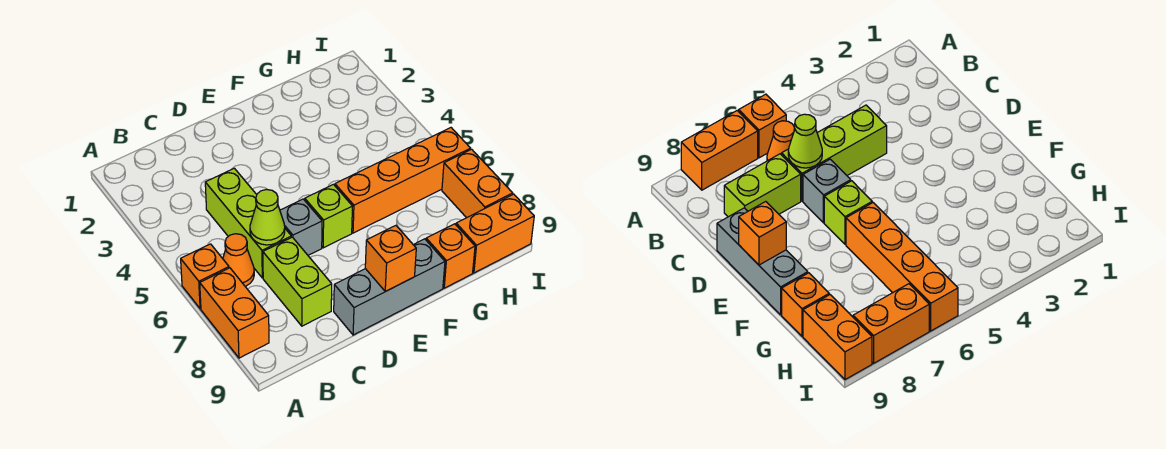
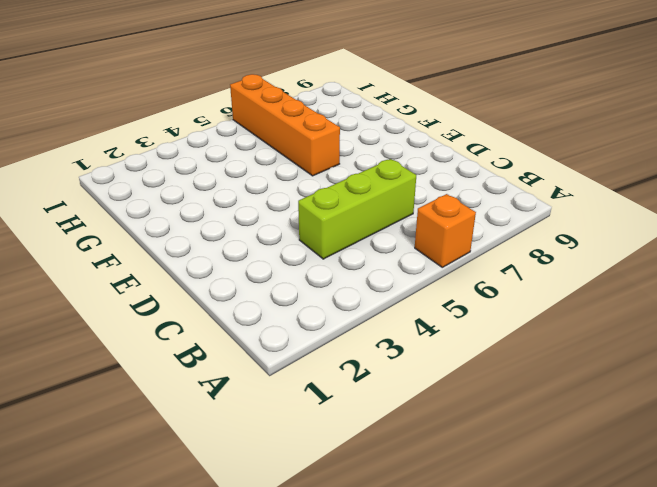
none -> orange brick A7:A8 level 1
none -> orange cone B6 level 1
none -> lime brick C7:C8 level 1

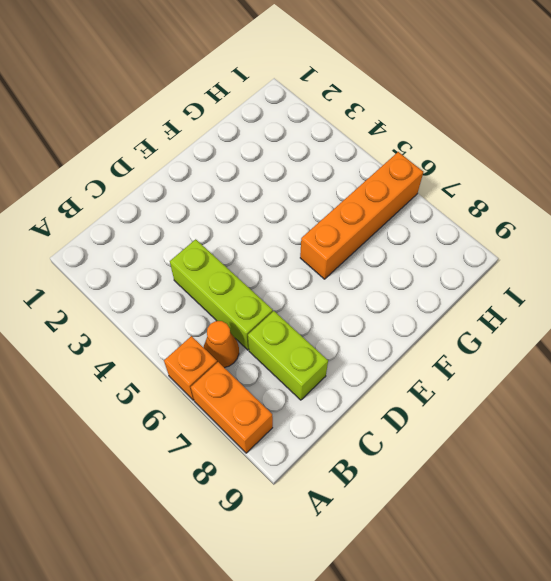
none -> grey brick D6 level 1
none -> grey brick D9:F9 level 1
none -> lime brick E6 level 1

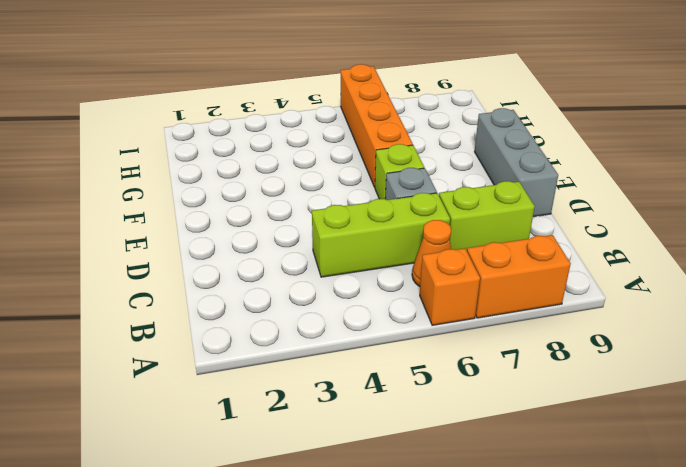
none -> orange brick G9 level 1
none -> orange brick H9:I9 level 1
none -> orange brick I7:I8 level 1

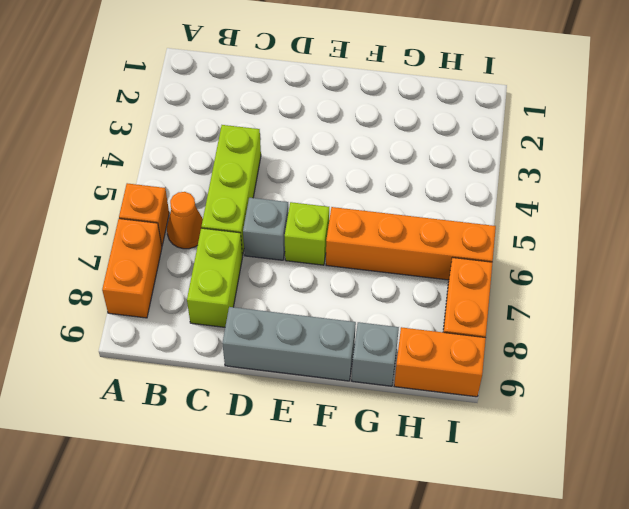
grey brick G9 level 1 -> orange brick G9 level 1
none -> lime cone C6 level 2
none -> orange brick E9 level 2

